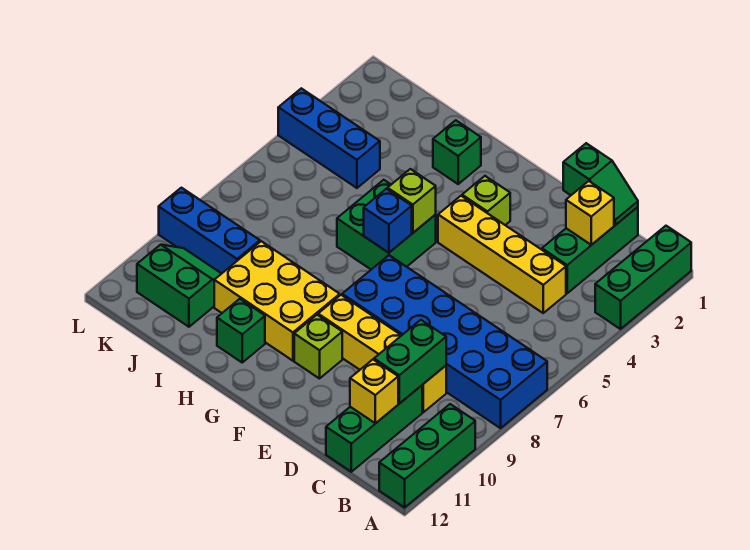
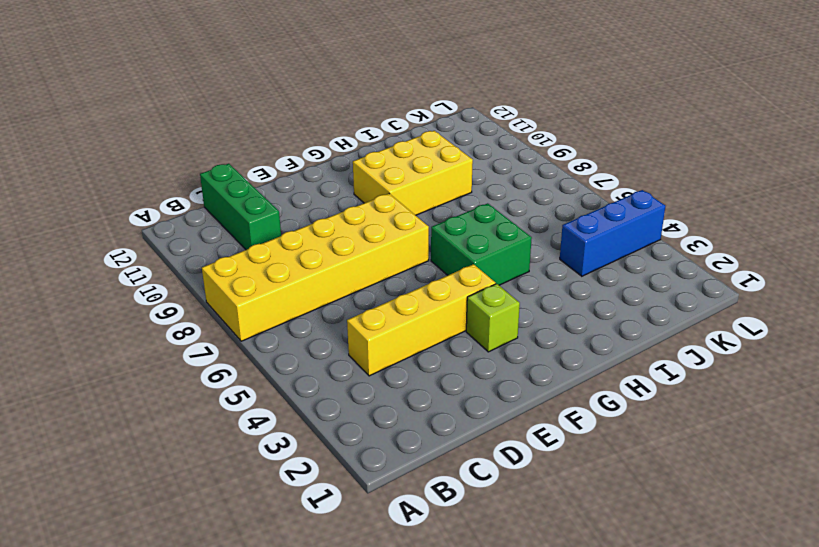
yellow brick A7:F8 level 1 -> blue brick A7:F8 level 1
none -> green brick A1:A3 level 1
none -> green brick A10:A12 level 1
none -> green brick C1:C3 level 1

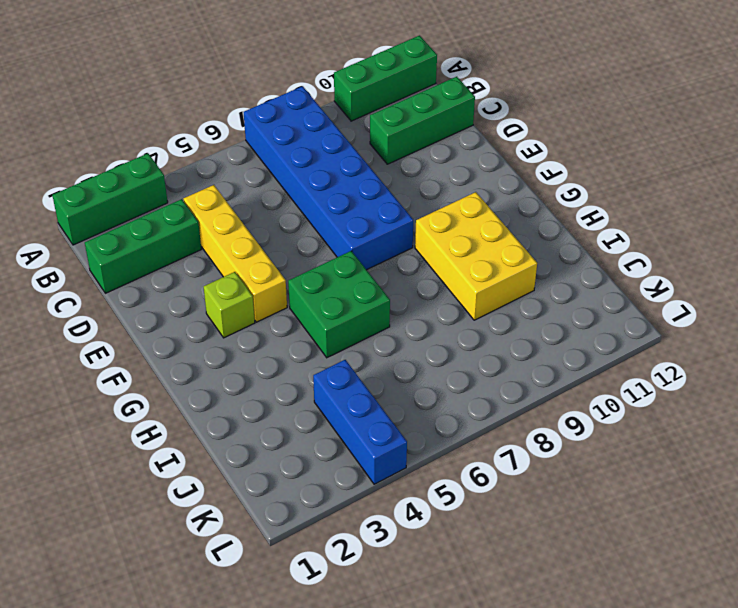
none -> yellow brick C9:F9 level 1
none -> lime brick F10 level 1
none -> green brick H2 level 1

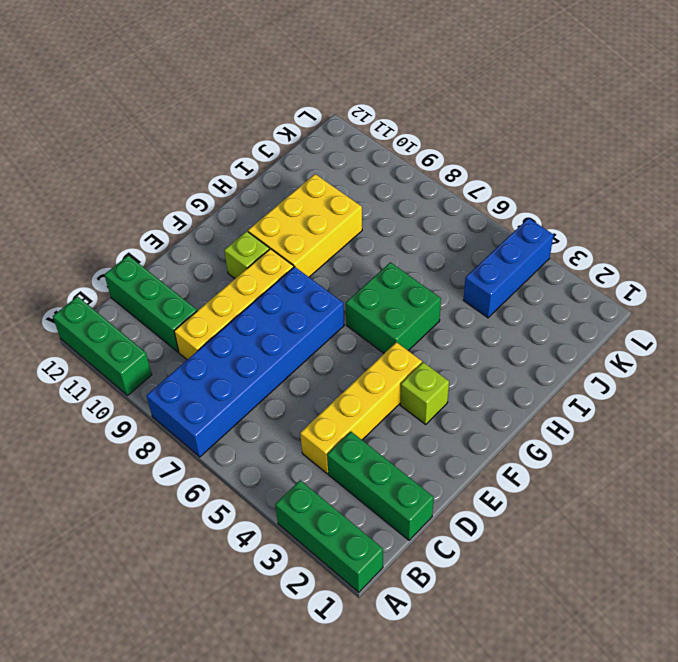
none -> green brick H2 level 1
none -> green brick H11 level 1
none -> blue brick J9:L9 level 1

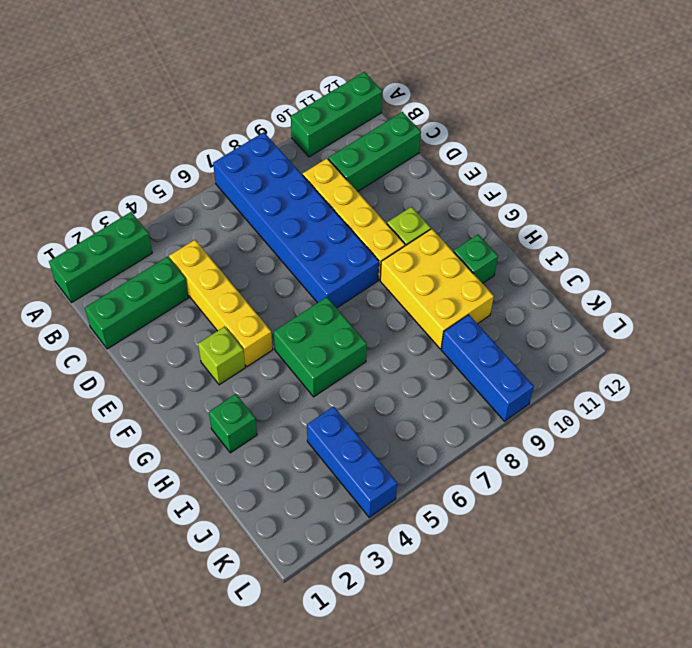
none -> green slope J10:K11 level 1 top 11
none -> green slope C1:D1 level 2 top D
none -> yellow brick C2 level 2

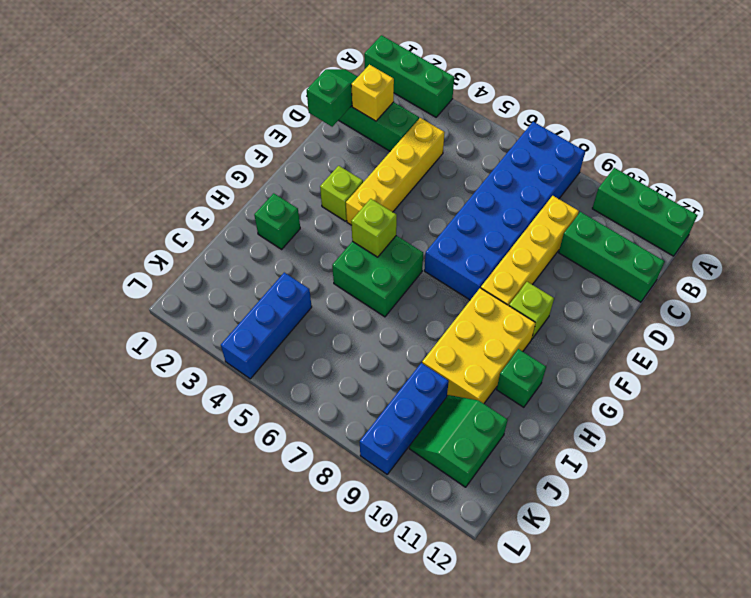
none -> green brick C9:C10 level 2
none -> yellow brick C11 level 2
none -> blue brick G6 level 2

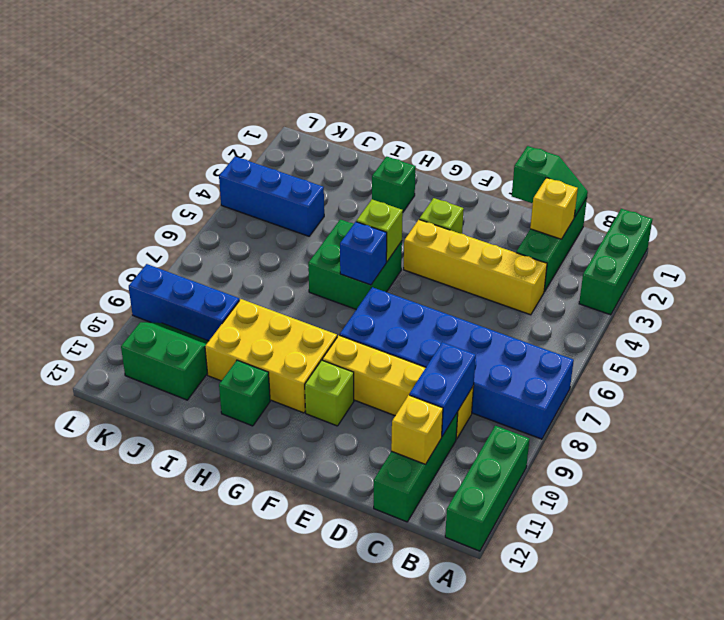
blue brick C9:C10 level 2 -> green brick C9:C10 level 2

